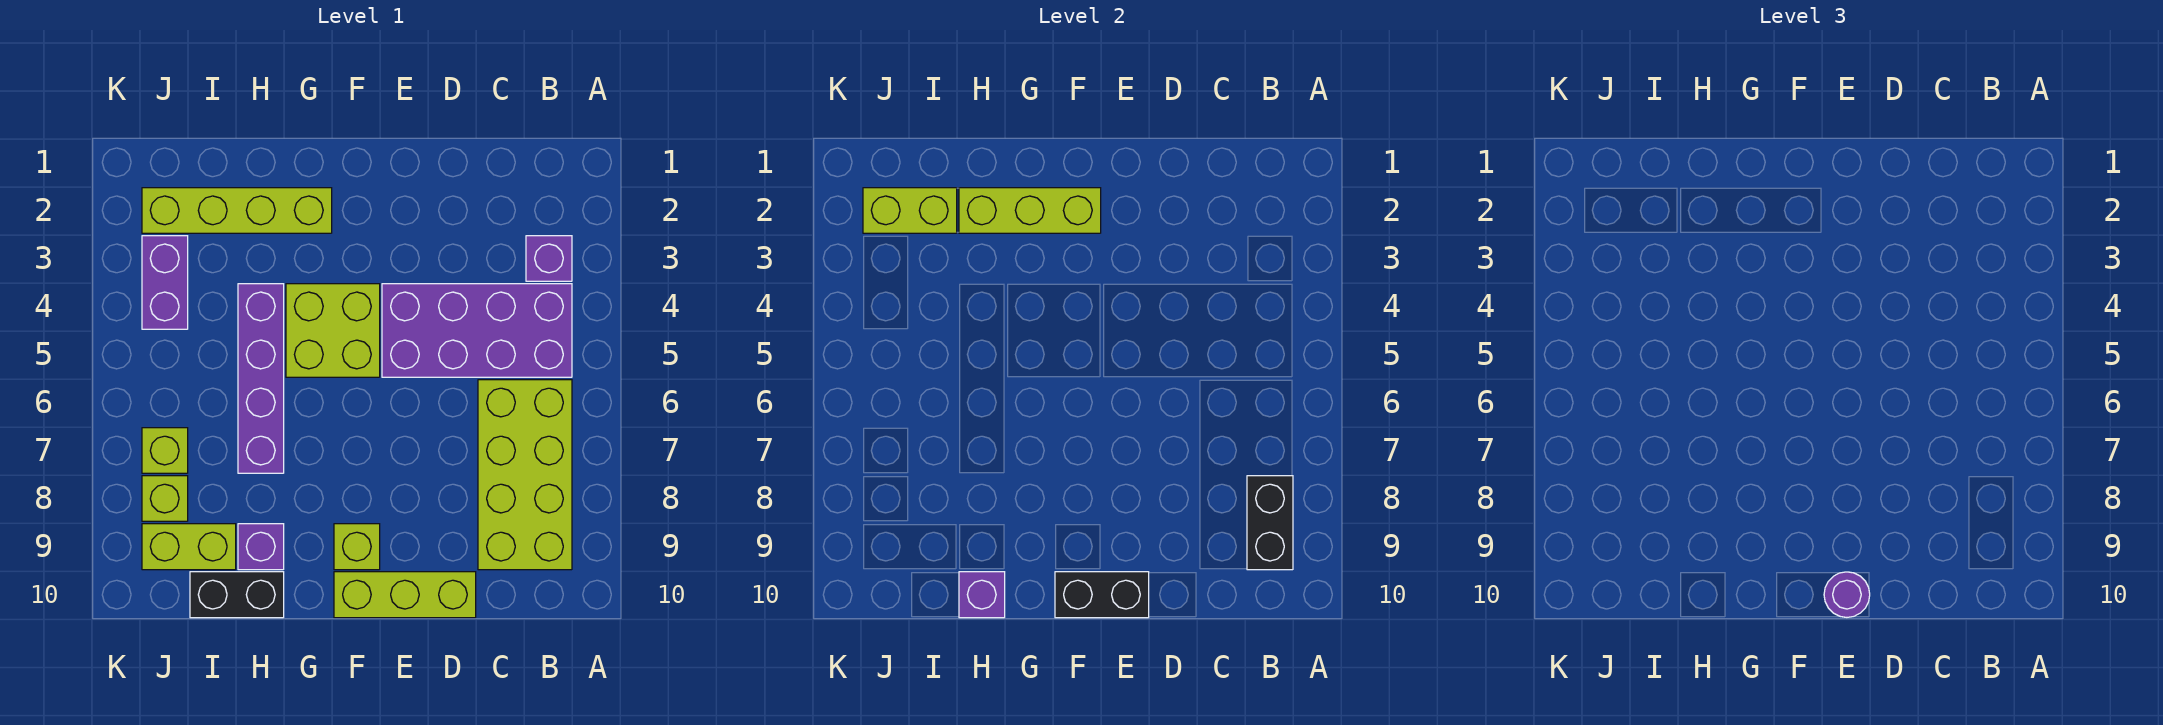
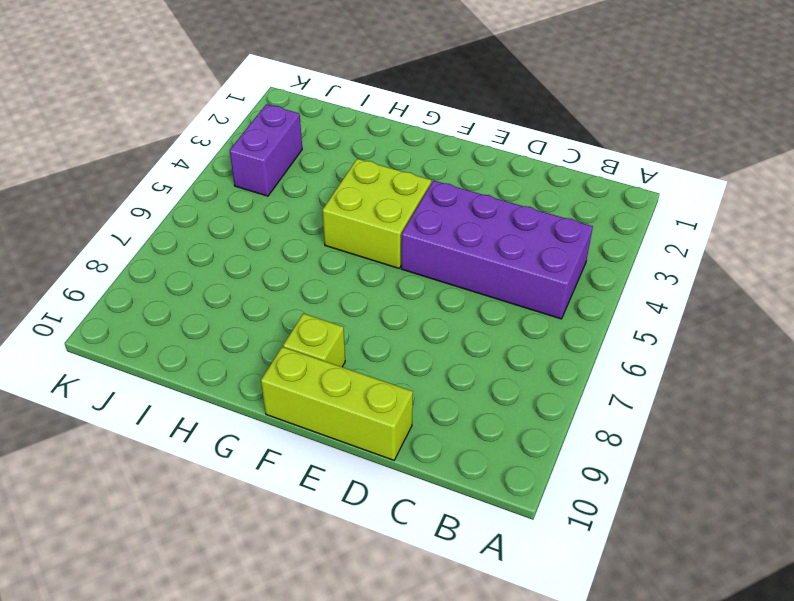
none -> purple brick B3 level 1
none -> lime brick B6:C9 level 1
none -> lime brick G2:J2 level 1

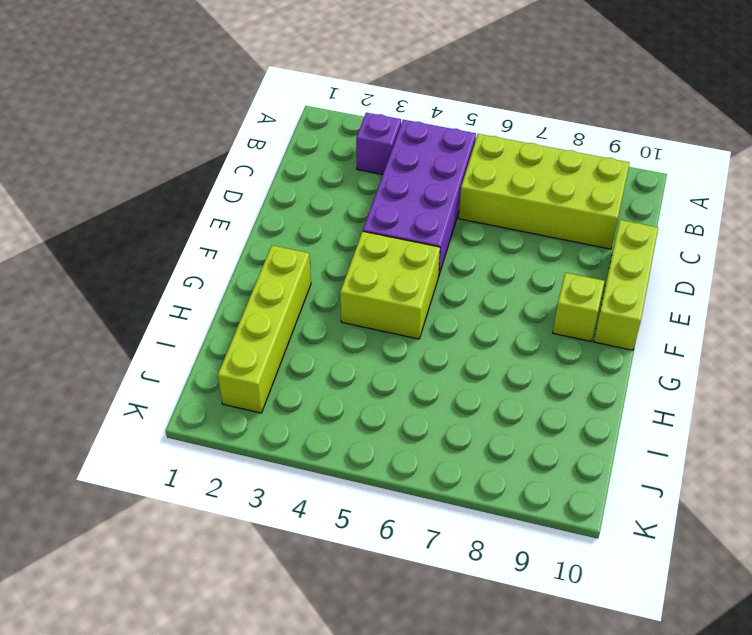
none -> purple brick H4:H7 level 1
none -> purple brick H9 level 1
none -> black brick H10:I10 level 1

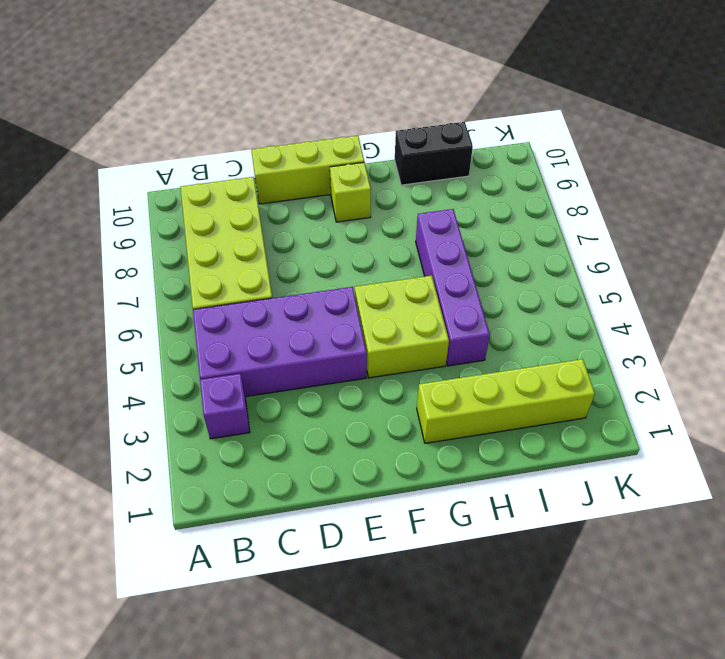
none -> purple brick H9 level 1
none -> lime brick I9:J9 level 1
none -> purple brick J3:J4 level 1

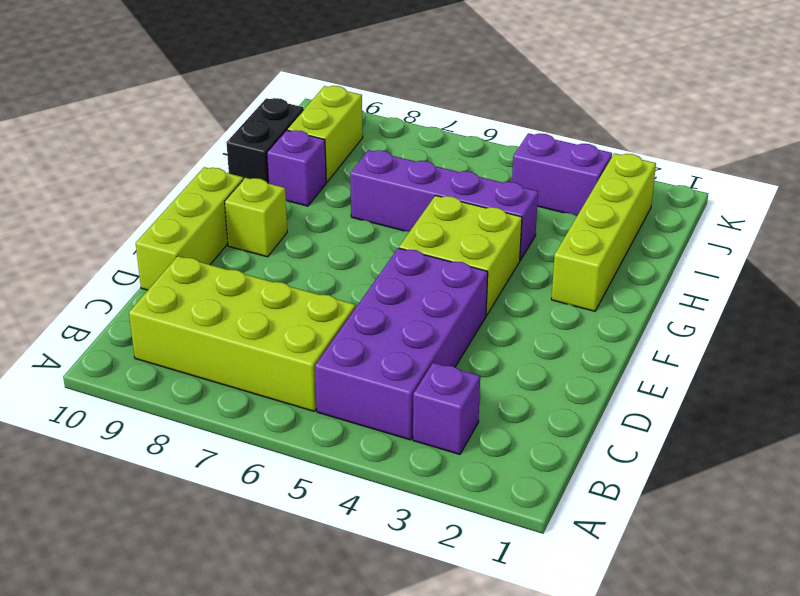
none -> lime brick J7 level 1
none -> lime brick J8 level 1
none -> black brick B8:B9 level 2

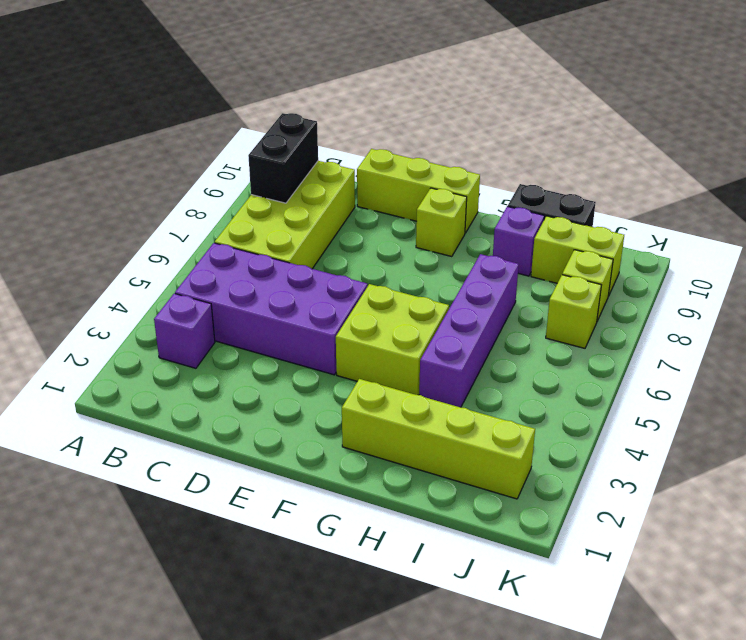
none -> purple brick J3:J4 level 1
none -> black brick E10:F10 level 2
none -> lime brick F2:H2 level 2

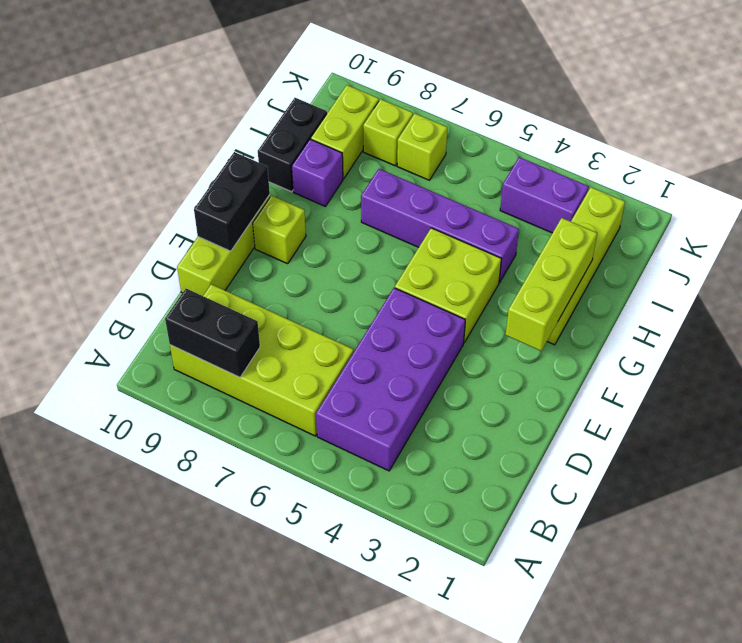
none -> purple brick B3 level 1
none -> purple brick H10 level 2
none -> lime brick I2:J2 level 2

